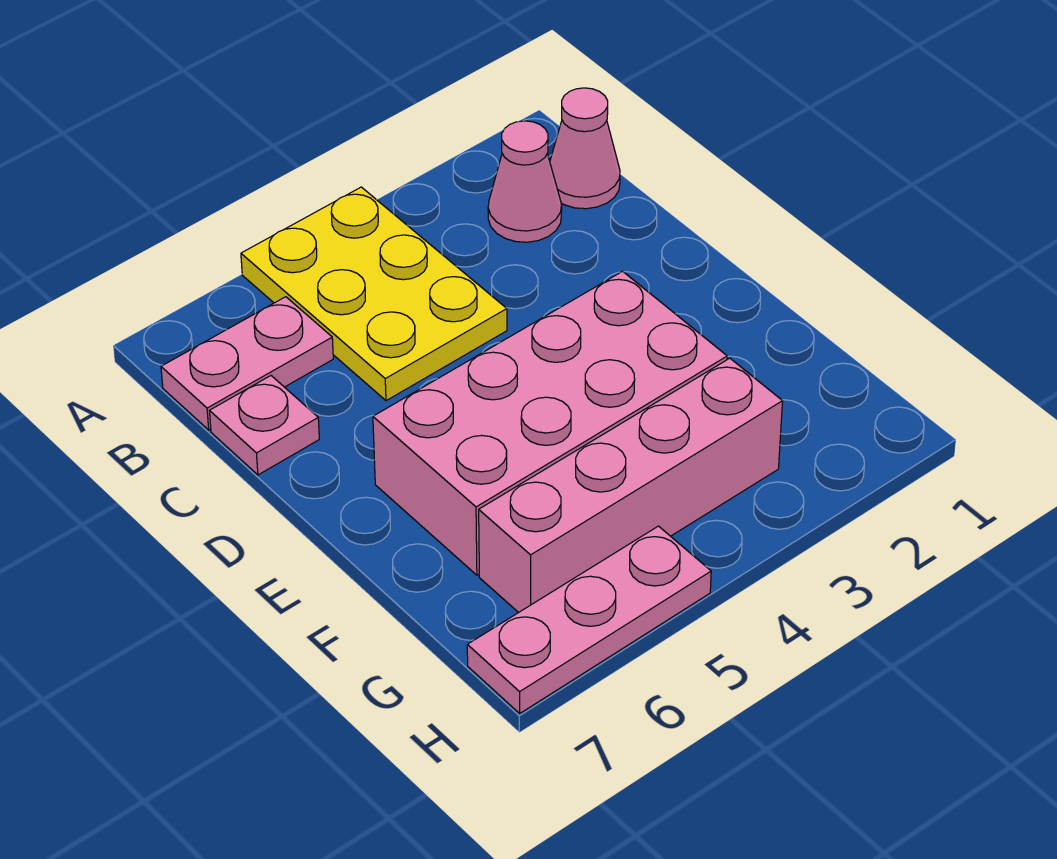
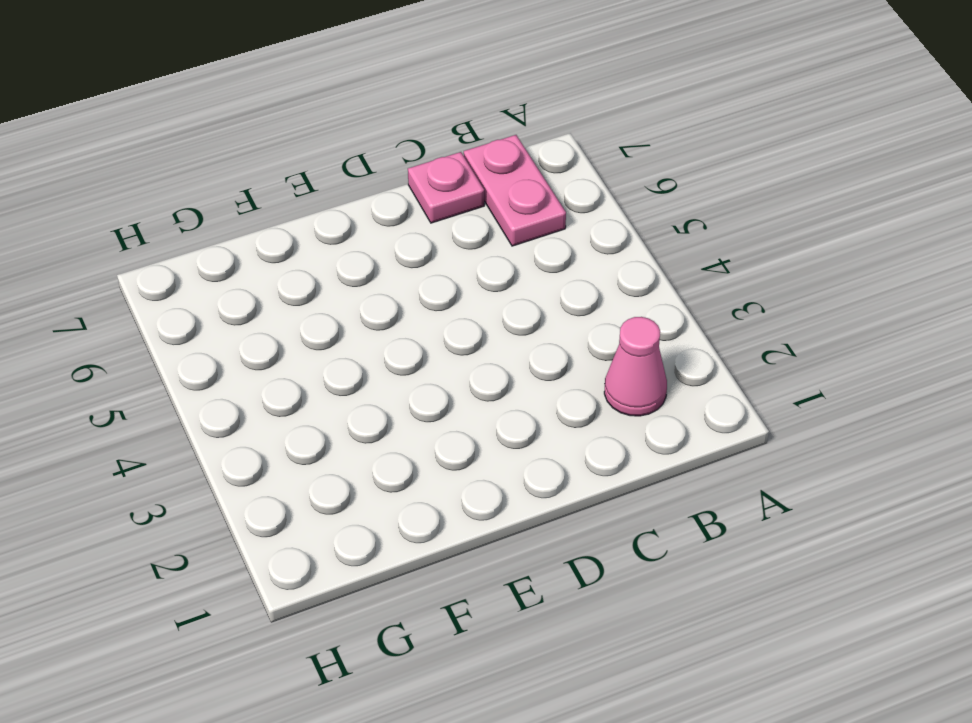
none -> yellow plate A4:C5 level 1
none -> pink cone B1 level 1

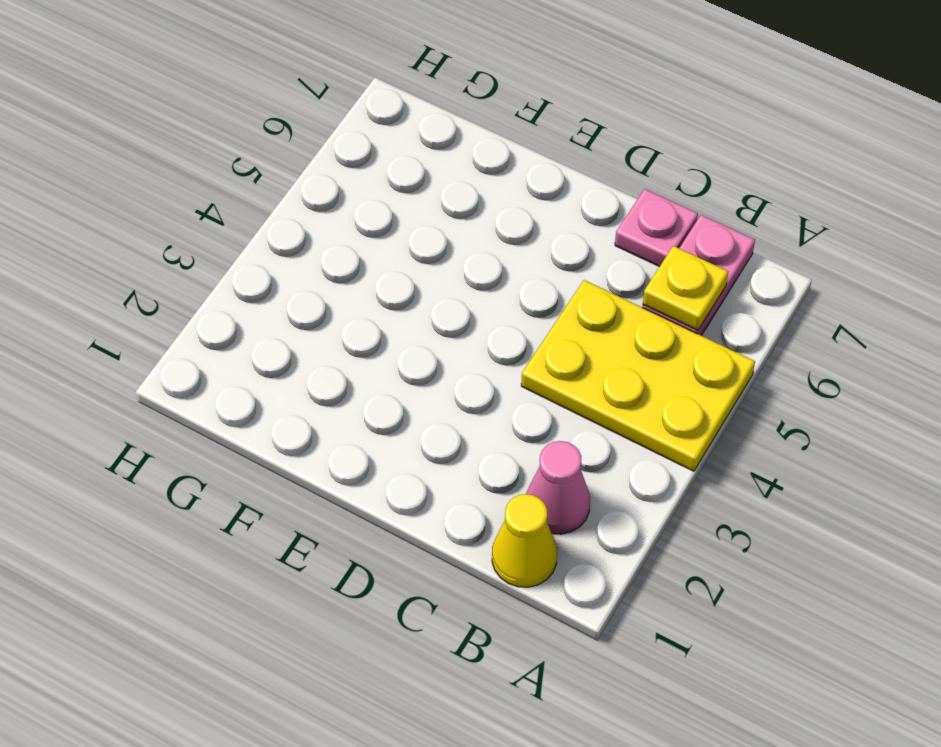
yellow cone B1 level 1 -> pink cone B1 level 1
yellow plate B6 level 2 -> none
none -> pink brick E3:F6 level 1
none -> pink brick G3:G6 level 1

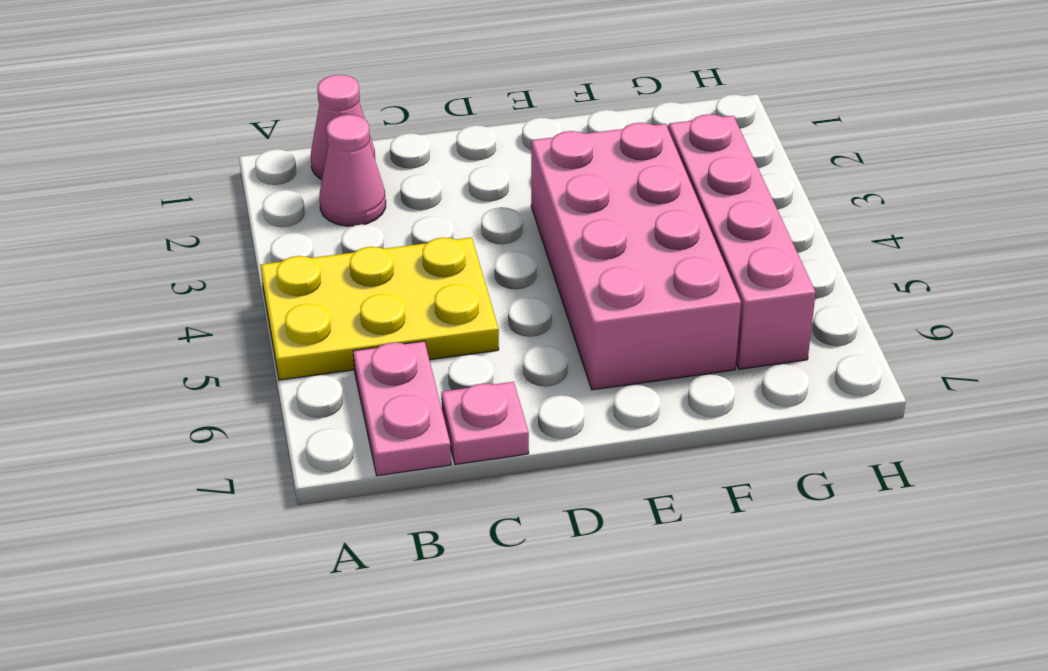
none -> pink plate H5:H7 level 1

